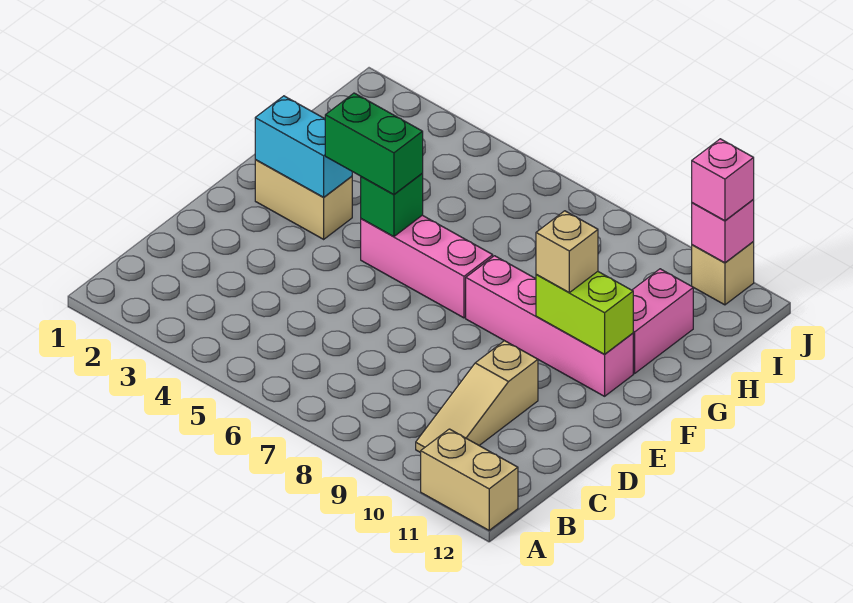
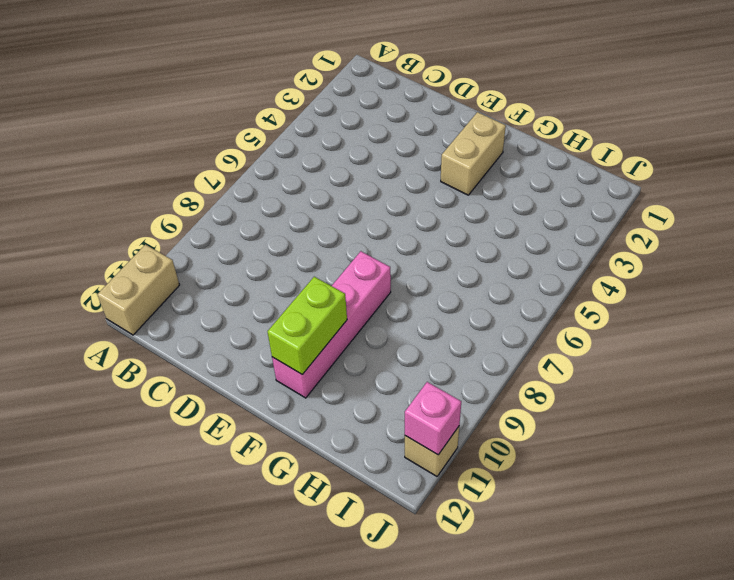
none -> tan slope B10:D10 level 1 top D
none -> pink brick F5:F7 level 1
none -> pink brick G11:H11 level 1

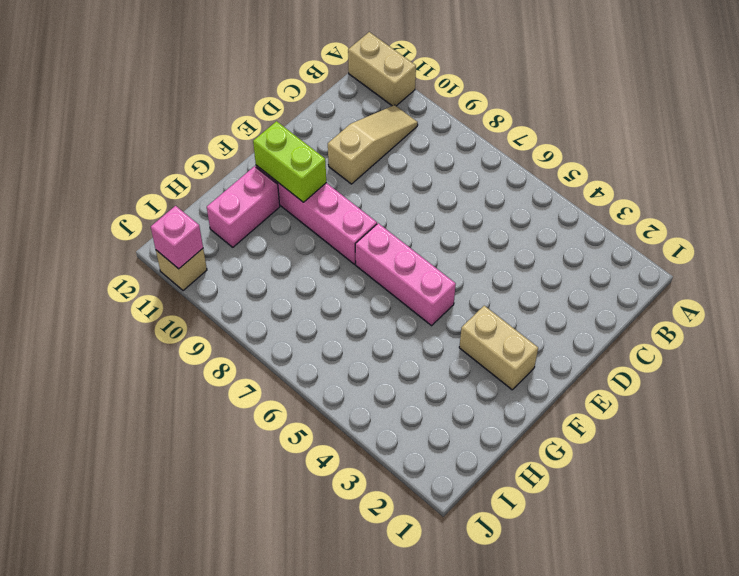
none -> cyan brick F2:F3 level 2
none -> green brick F5 level 2
none -> green brick F4:F5 level 3

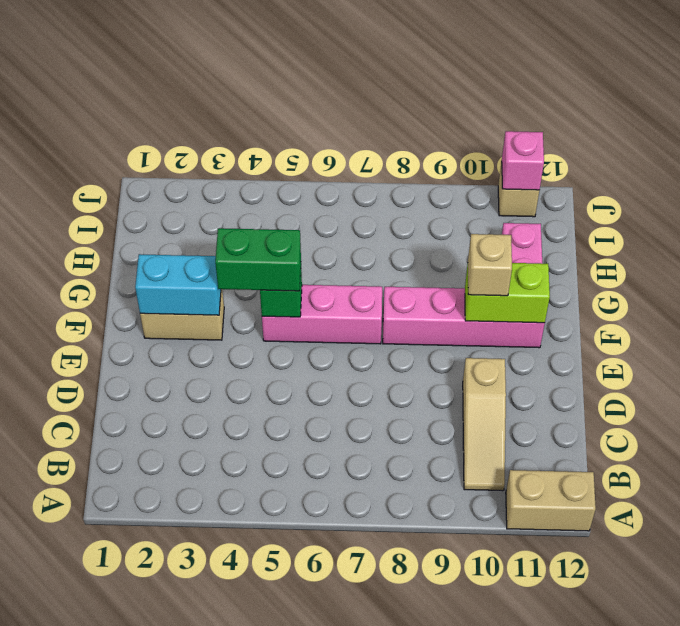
none -> pink brick J11 level 3

